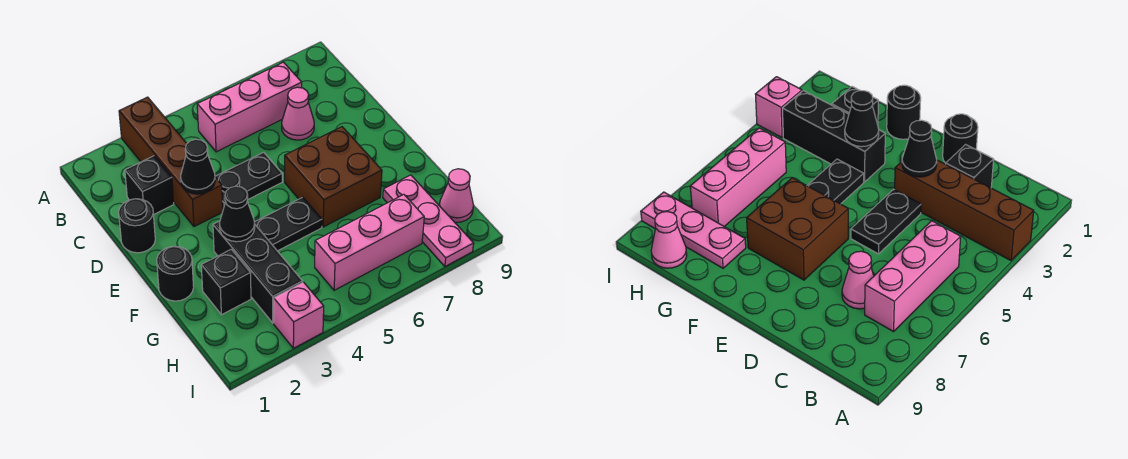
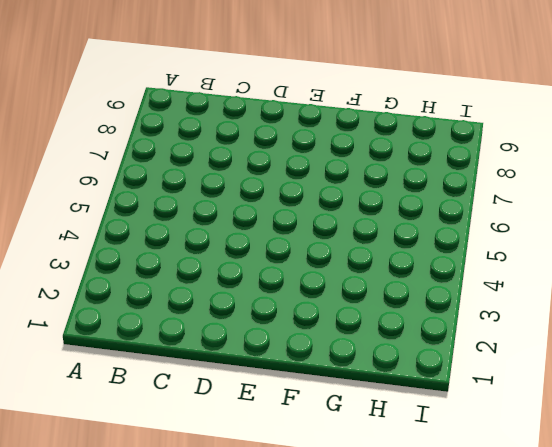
none -> brown brick A3:D3 level 1
none -> pink brick B5:B7 level 1
none -> black brick C2 level 1

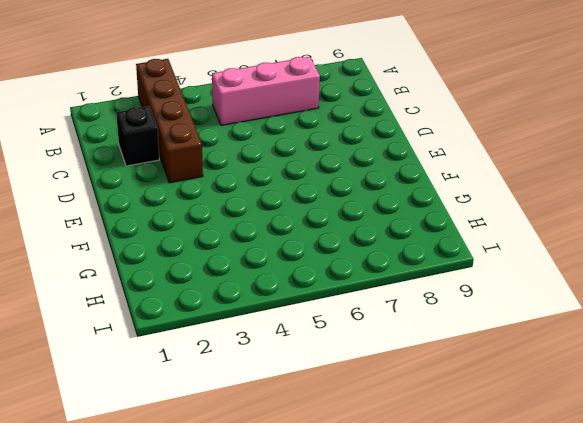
none -> pink cone C7 level 1
none -> black round brick D1 level 1
none -> black plate D4:D5 level 1

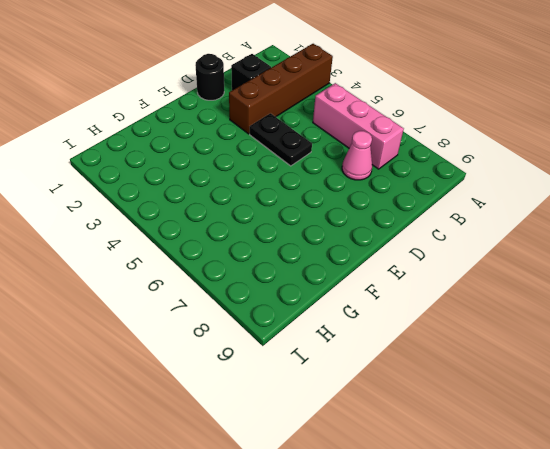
none -> brown brick E6:F7 level 1
none -> black round brick F1 level 1
none -> black brick F3:H3 level 1

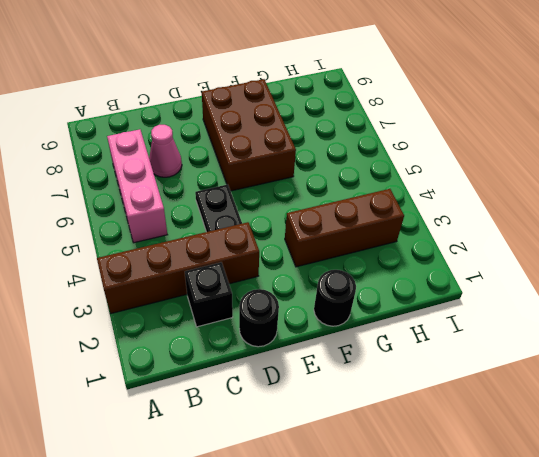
brown brick E6:F8 level 1 -> brown brick E6:F7 level 1
brown brick F3:H3 level 1 -> black brick F3:H3 level 1
none -> black plate F4:F5 level 1
none -> black brick G2 level 1
none -> pink plate G8:I8 level 1

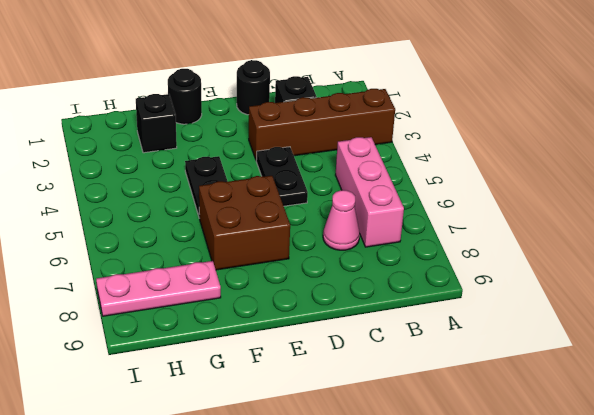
none -> black brick F3:H3 level 1
none -> pink brick H5:H7 level 1
none -> pink cone H9 level 1

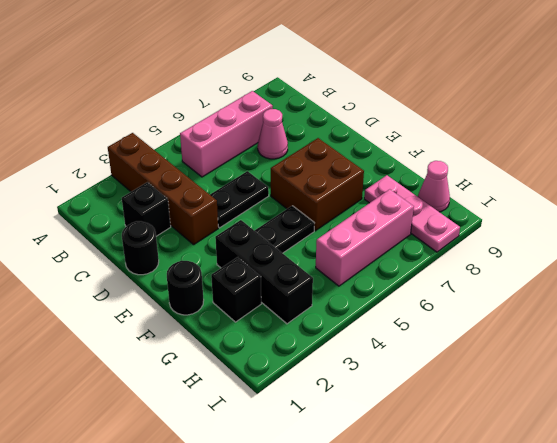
none -> pink brick I3 level 1
none -> black cone D3 level 2
none -> black cone F3 level 2

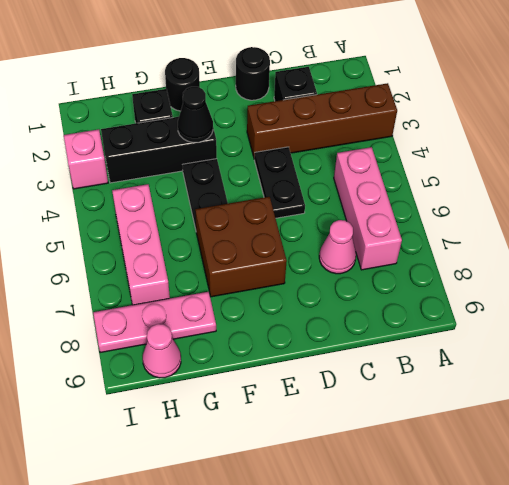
none -> black cone D3 level 2

